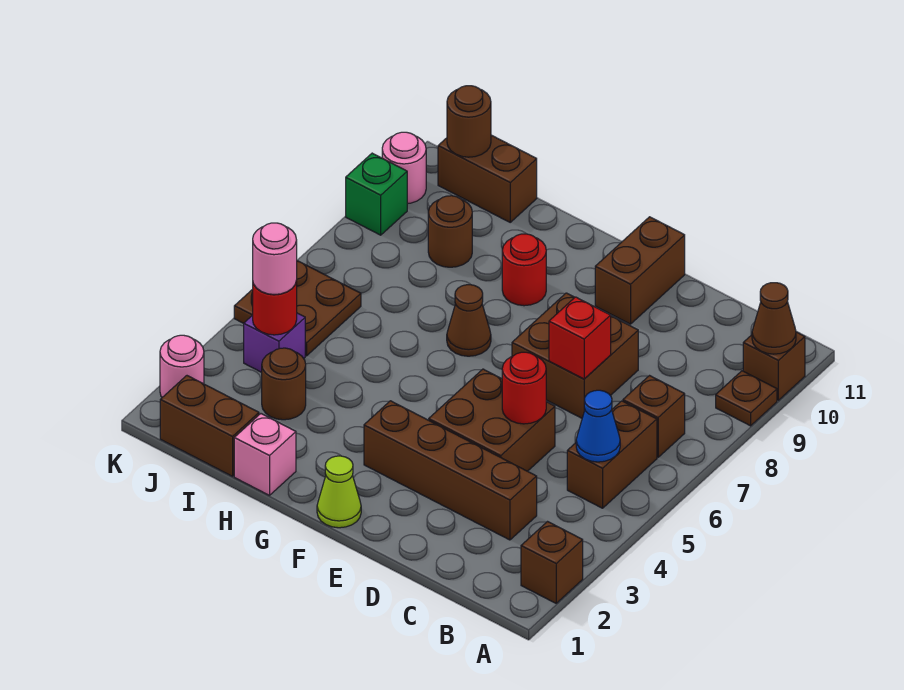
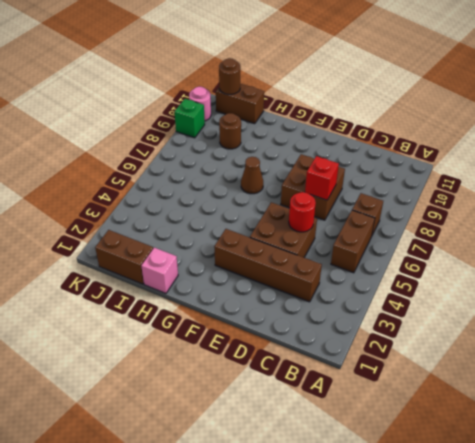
none -> brown brick A2 level 1
none -> brown plate A9 level 1
none -> brown brick A10 level 1

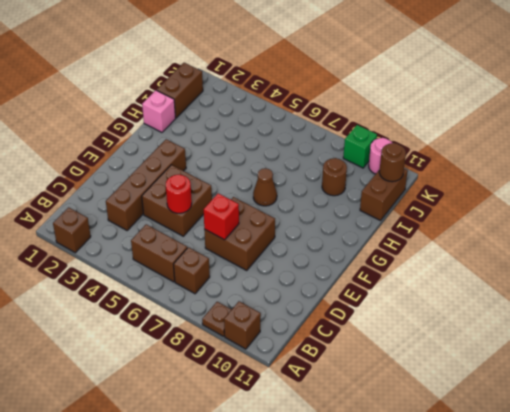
none -> brown brick E10:E11 level 1
none -> lime cone F1 level 1
none -> red round brick G9 level 1

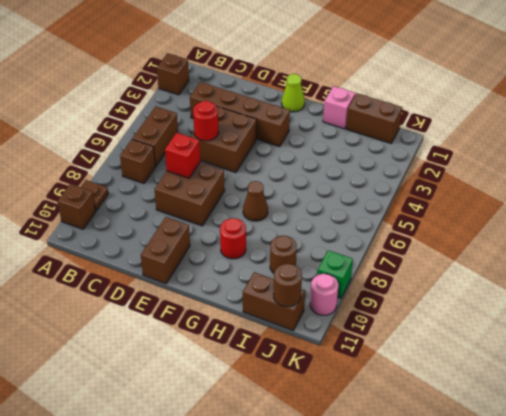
none -> brown round brick I3 level 1
none -> purple brick J4 level 1
none -> brown plate J5:K6 level 1

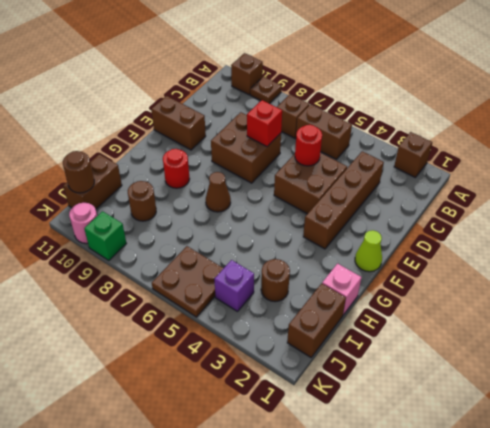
none -> pink round brick K2 level 1
none -> brown cone A10 level 2
none -> blue cone B5 level 2

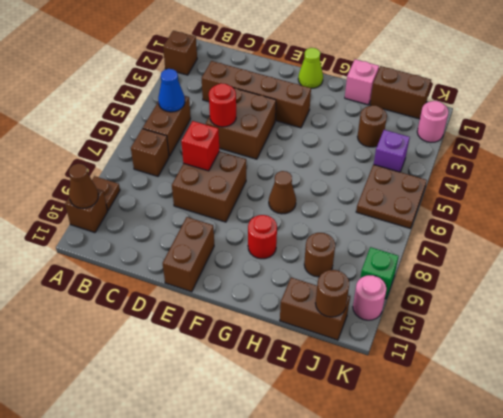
none -> red round brick J4 level 2
none -> pink round brick J4 level 3

